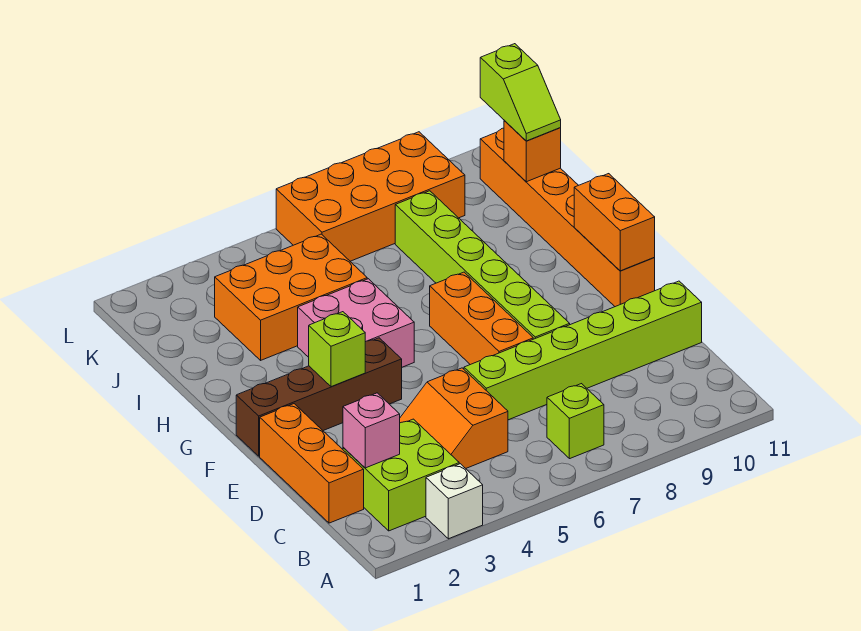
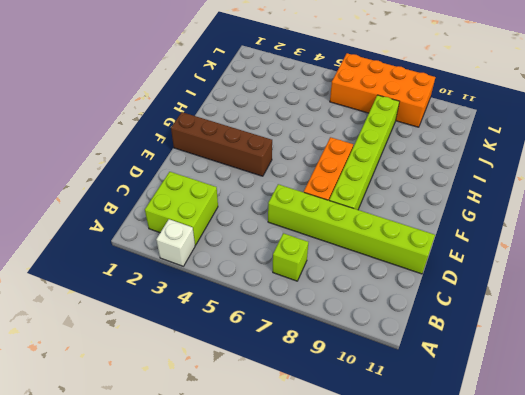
none -> orange brick C1:E1 level 1
none -> orange slope C4:D5 level 1 top 5
none -> orange brick F11:K11 level 1

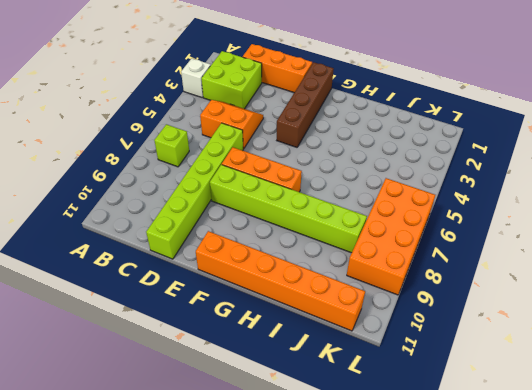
none -> pink brick G4:H5 level 1
none -> orange brick I3:J5 level 1
none -> pink brick C2 level 2

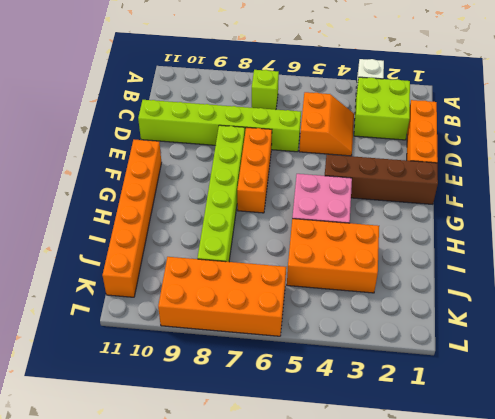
none -> pink brick C2 level 2
none -> lime brick F3 level 2
none -> orange brick F11:G11 level 2

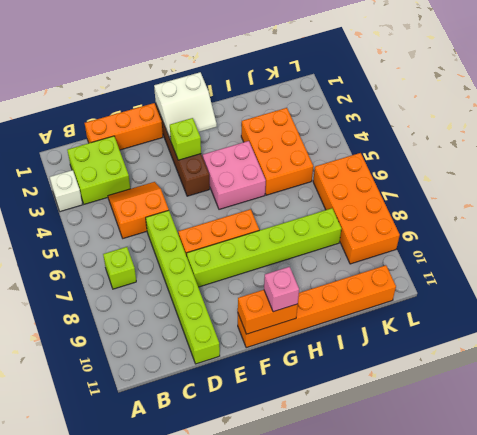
white slope F1:G2 level 2 top 1 -> none
pink brick G11 level 3 -> pink brick C2 level 2
none -> orange brick J11 level 2
none -> lime slope J11:K11 level 3 top K

